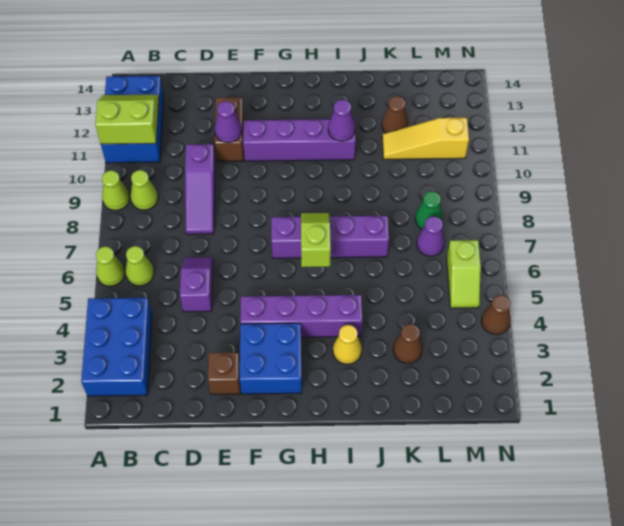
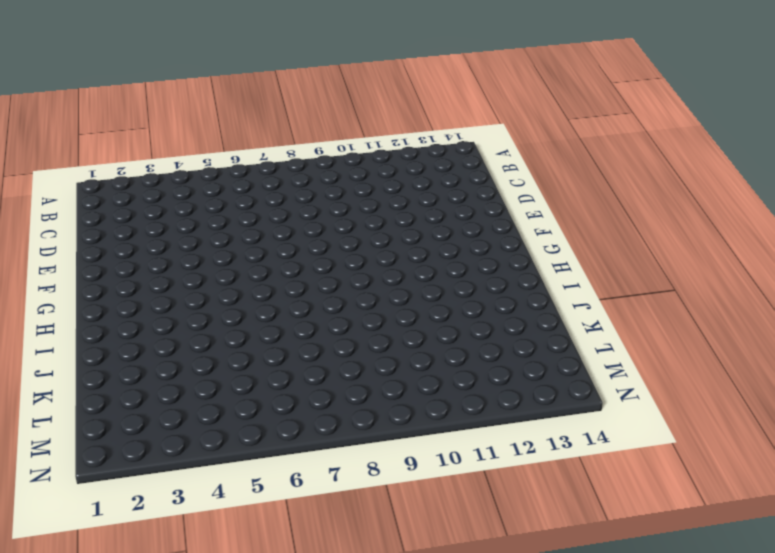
none -> blue brick A2:B4 level 1
none -> lime cone A6 level 1
none -> lime cone A9 level 1

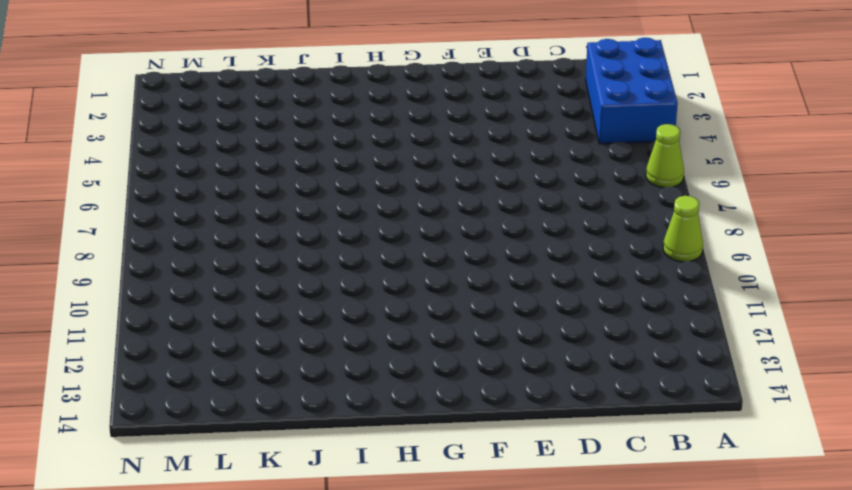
none -> blue brick A11:B13 level 1
none -> lime cone B6 level 1
none -> lime cone B9 level 1

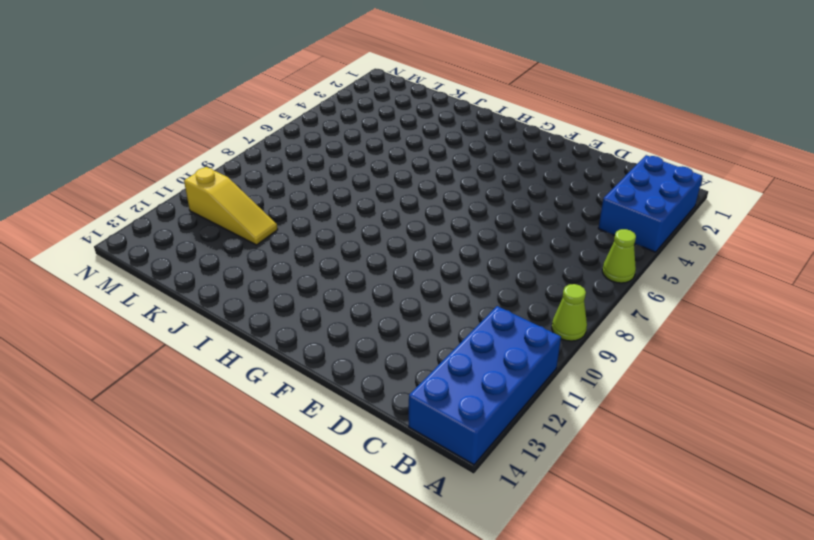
blue brick A11:B14 level 1 -> blue brick A11:B13 level 1
none -> lime cone B6 level 1
none -> lime cone B9 level 1
none -> purple slope D5:D6 level 1 top 5

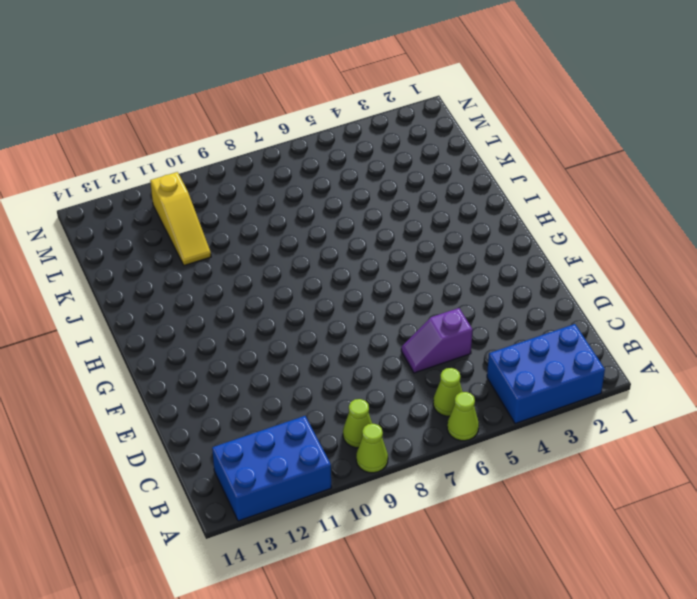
none -> purple slope D8:D10 level 1 top 10
none -> brown brick E2 level 1
none -> brown brick E11:E12 level 1

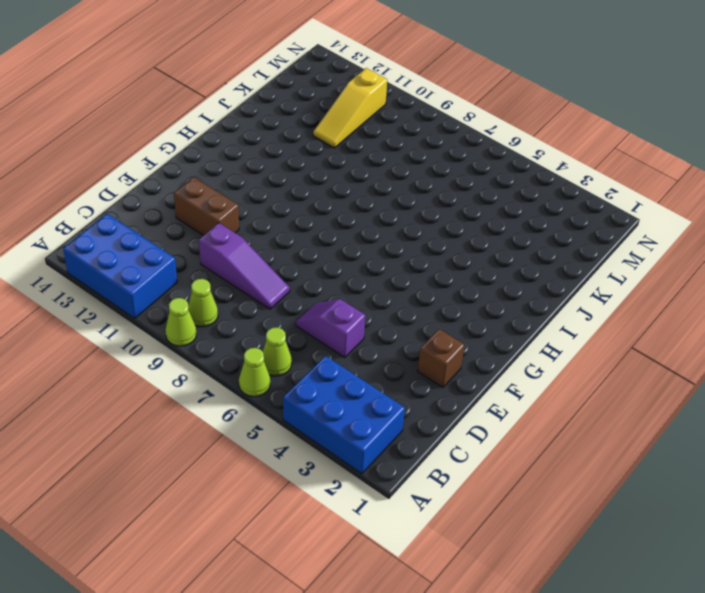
none -> blue brick F2:G3 level 1
none -> purple brick F4:I4 level 1
none -> purple brick F11:I11 level 1

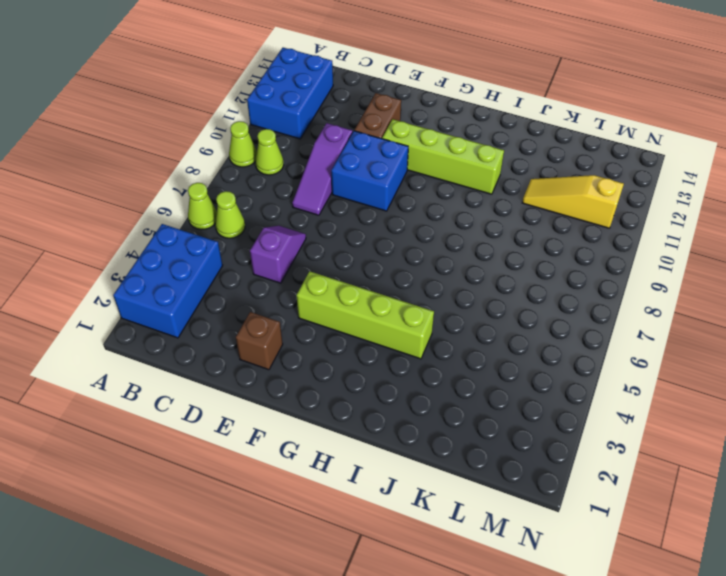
blue brick E9:F10 level 1 -> blue brick F2:G3 level 1
lime brick F4:I4 level 1 -> purple brick F4:I4 level 1
lime brick F11:I11 level 1 -> purple brick F11:I11 level 1
none -> purple brick G7:J7 level 1
none -> yellow cone I3 level 1
none -> brown cone K3 level 1

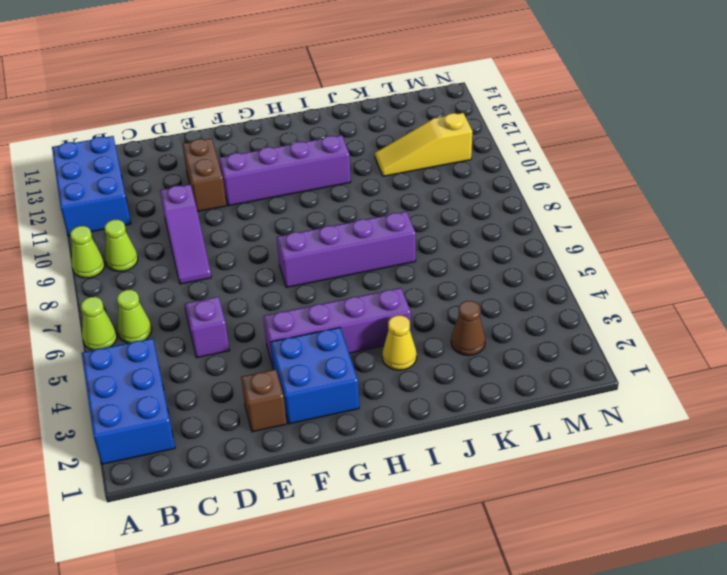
none -> brown cone K12 level 1
none -> purple cone L7 level 1
none -> green cone L8 level 1

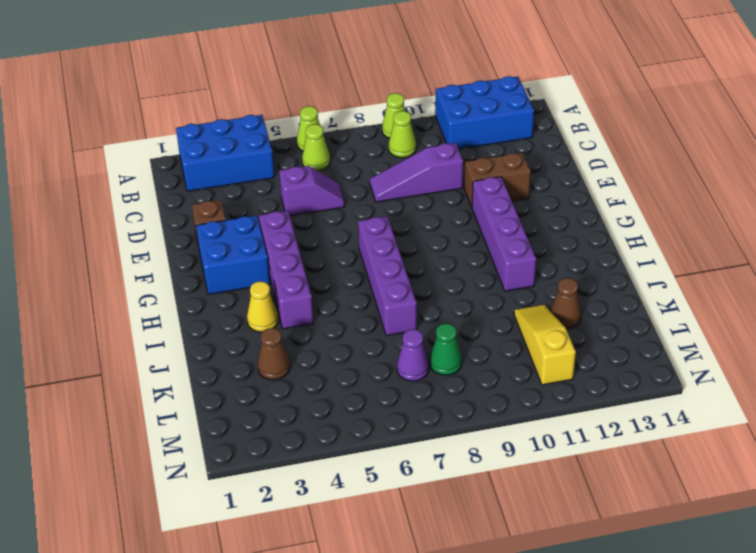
none -> lime slope M5:M6 level 1 top 6
none -> brown cone N4 level 1
none -> lime slope A11:B12 level 2 top 11

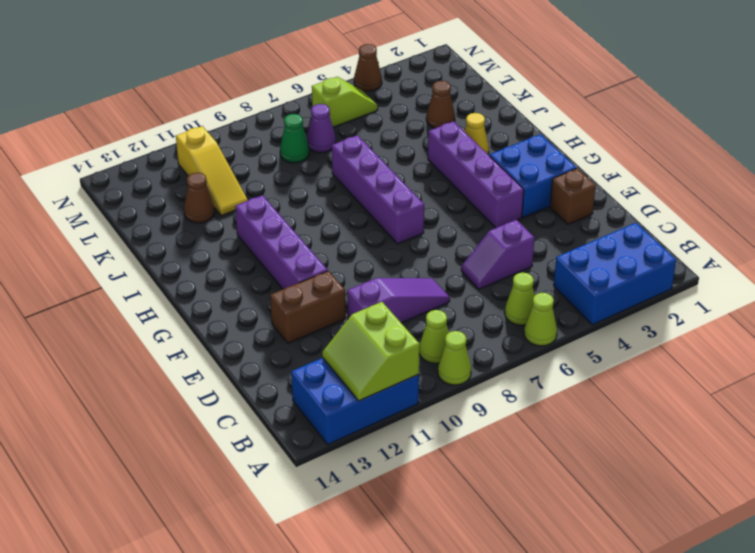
none -> purple cone E11 level 2
none -> lime slope H6:H7 level 2 top 6
none -> purple cone I11 level 2

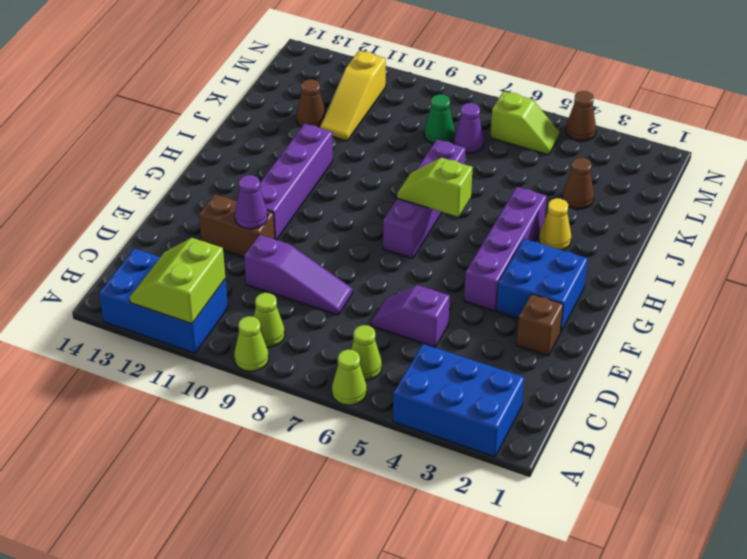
none -> purple cone I11 level 2

